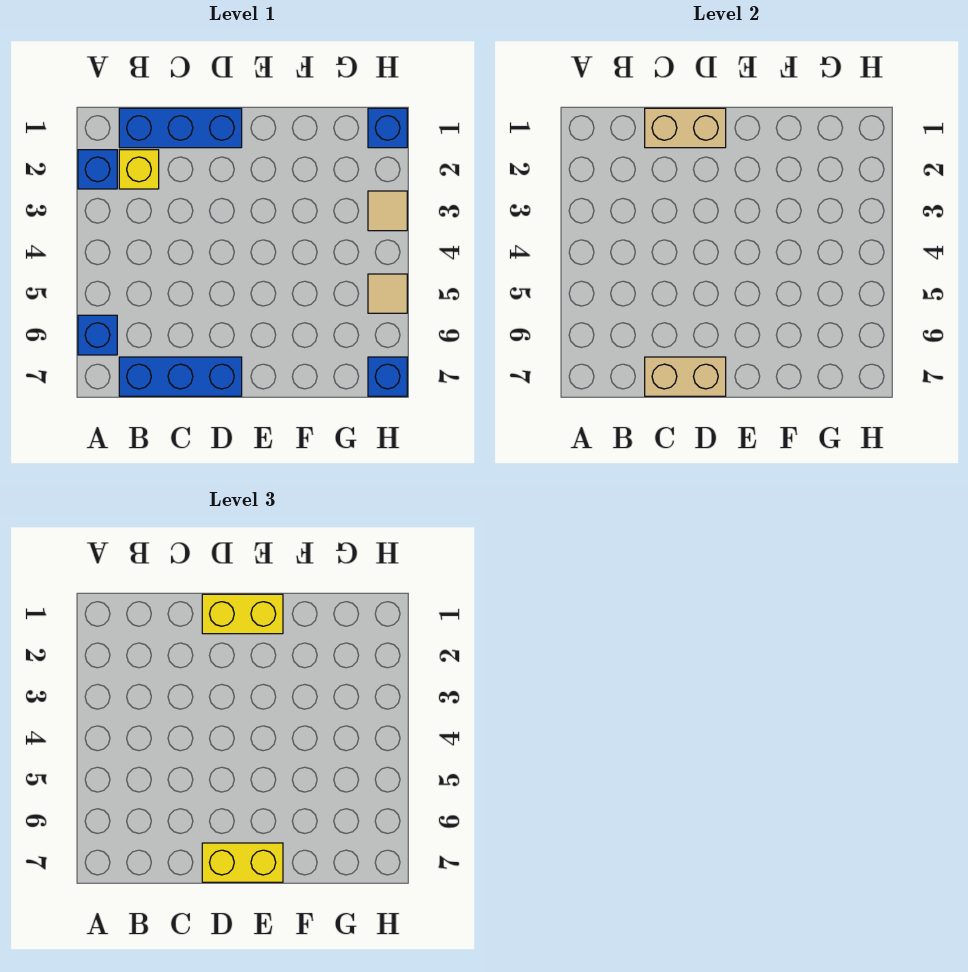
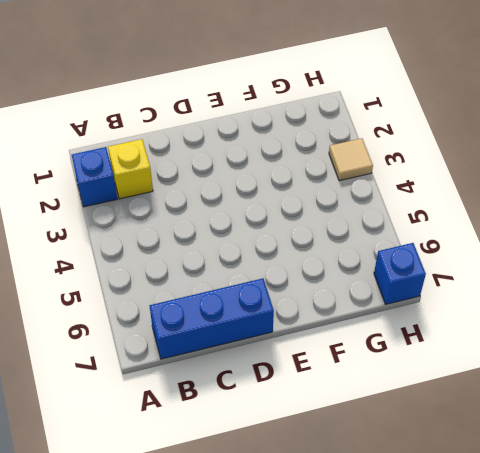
none -> blue brick A6 level 1
none -> blue brick B1:D1 level 1
none -> blue brick H1 level 1

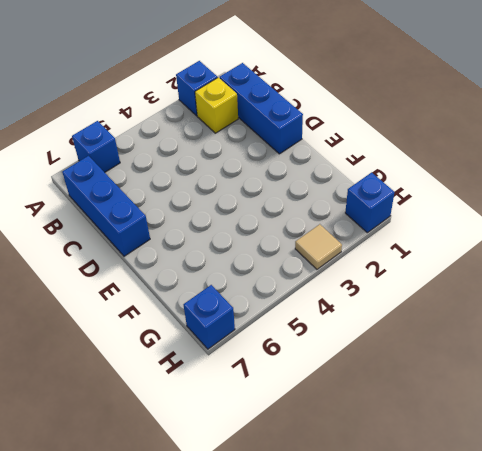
none -> tan tile H5 level 1
none -> tan brick C1:D1 level 2
none -> tan brick C7:D7 level 2

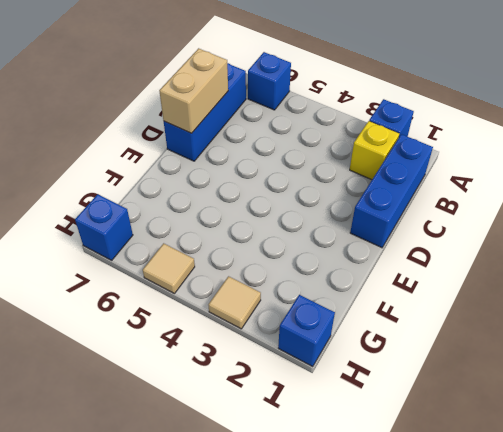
none -> tan brick C1:D1 level 2
none -> yellow brick D1:E1 level 3
none -> yellow brick D7:E7 level 3

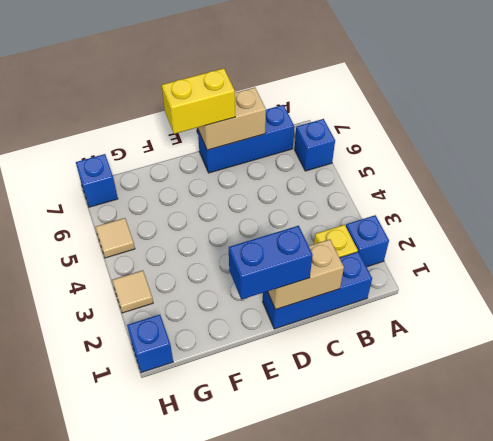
blue brick D1:E1 level 3 -> yellow brick D1:E1 level 3

